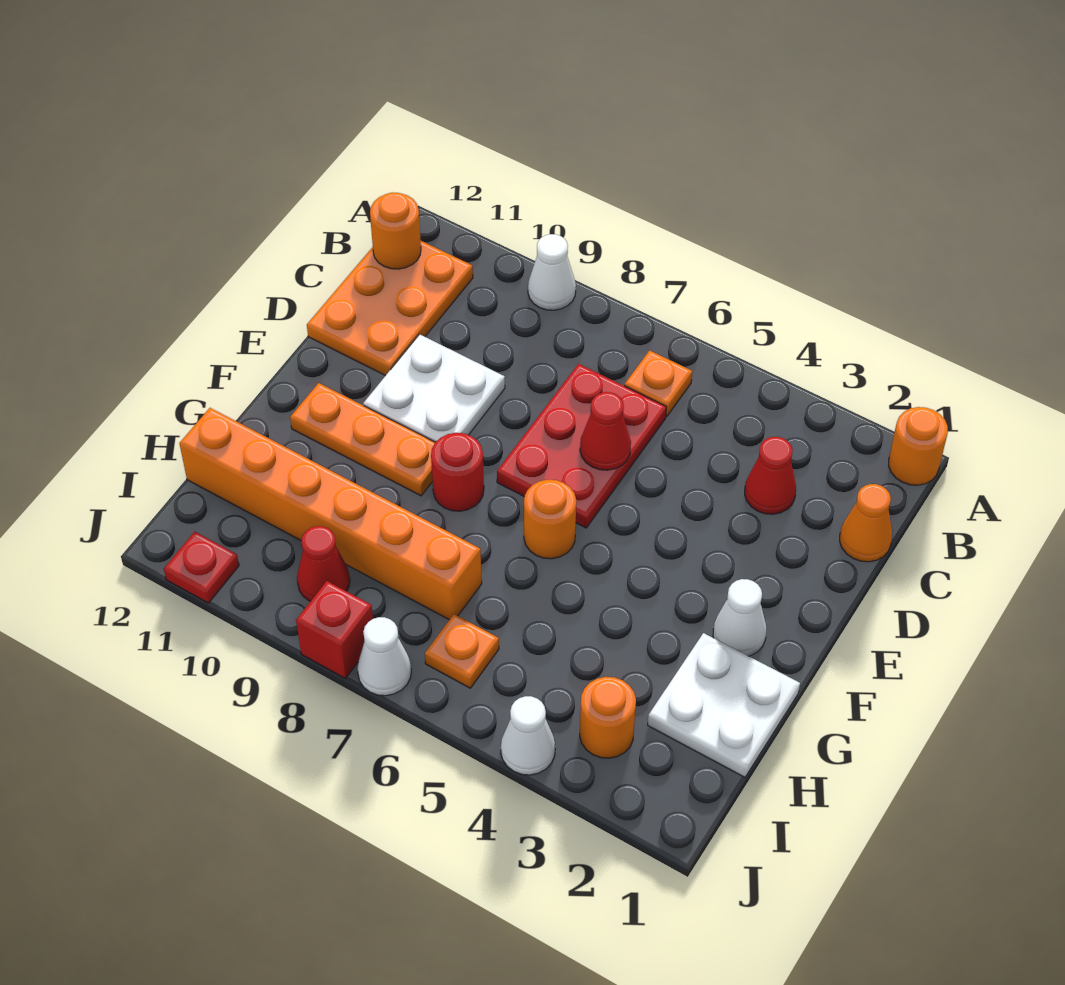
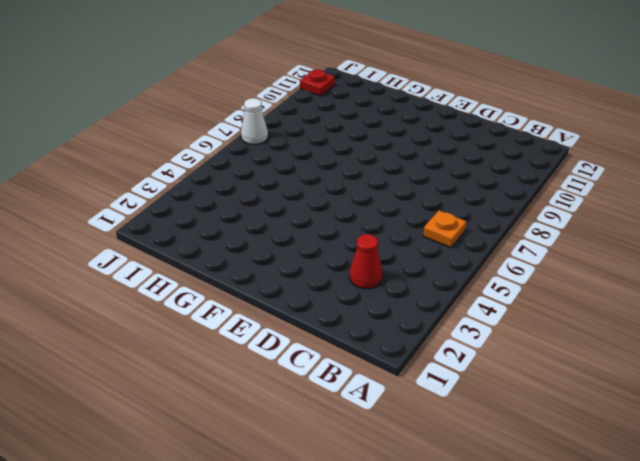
none -> orange round brick A1 level 1
none -> white cone A9 level 1
none -> orange plate B11:D12 level 1

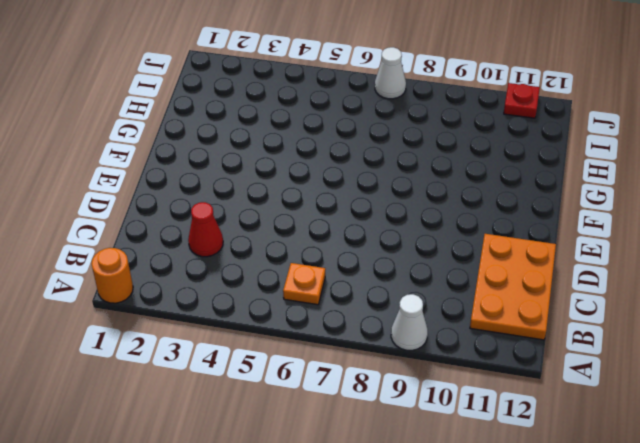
none -> orange cone C1 level 1
none -> red plate C6:E7 level 1
none -> white plate D9:E10 level 1

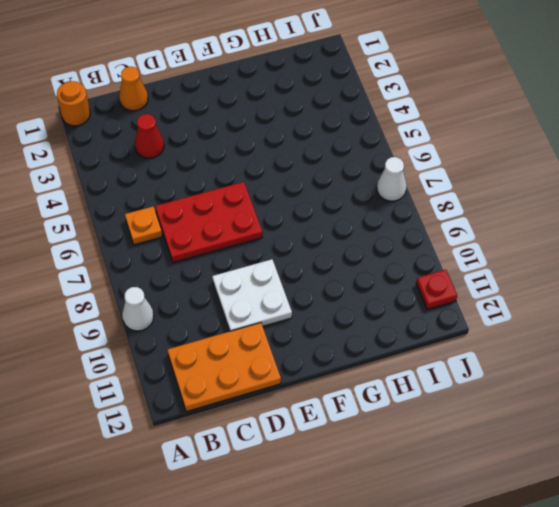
none -> white cone F2 level 1
none -> orange round brick F6 level 1
none -> red round brick F8 level 1

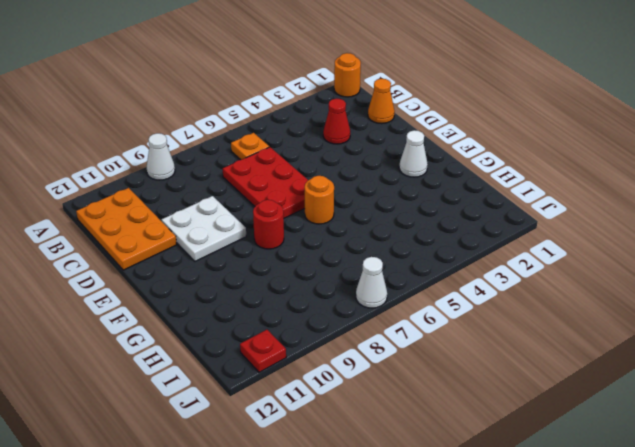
none -> orange plate F9:F11 level 1
none -> white plate G1:H2 level 1
none -> orange brick H7:H12 level 1

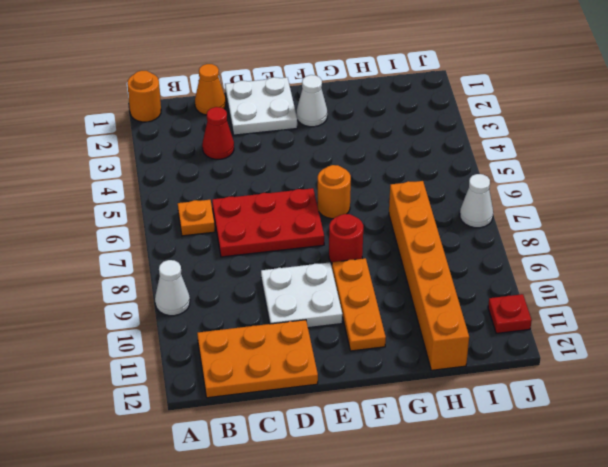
white plate D1:E2 level 1 -> white plate G1:H2 level 1
none -> orange round brick I3 level 1
none -> orange plate I6 level 1
none -> red cone I9 level 1

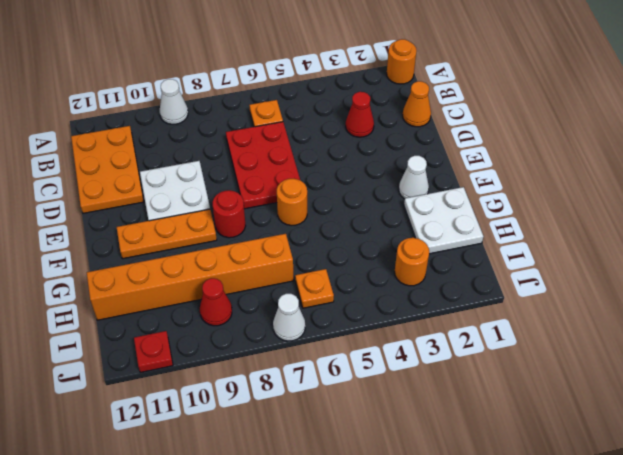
none -> white cone J4 level 1
none -> red brick J8 level 1
none -> orange round brick B12 level 2

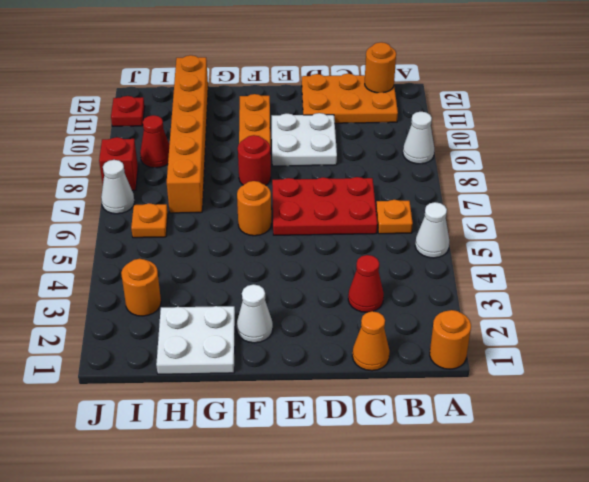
white cone A5 level 1 -> white cone J4 level 1
none -> red cone D6 level 2

